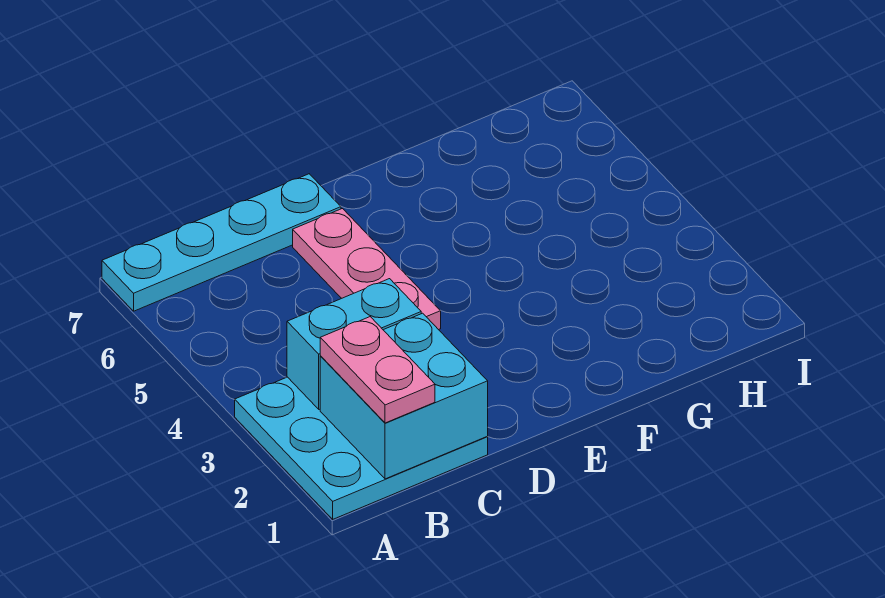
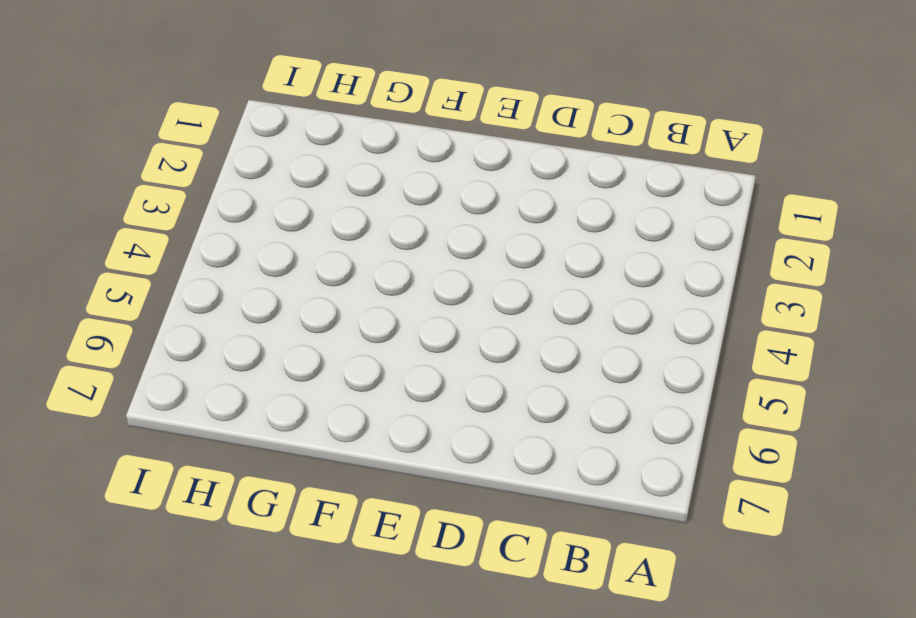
none -> cyan plate A1:C3 level 1
none -> cyan plate A7:D7 level 1

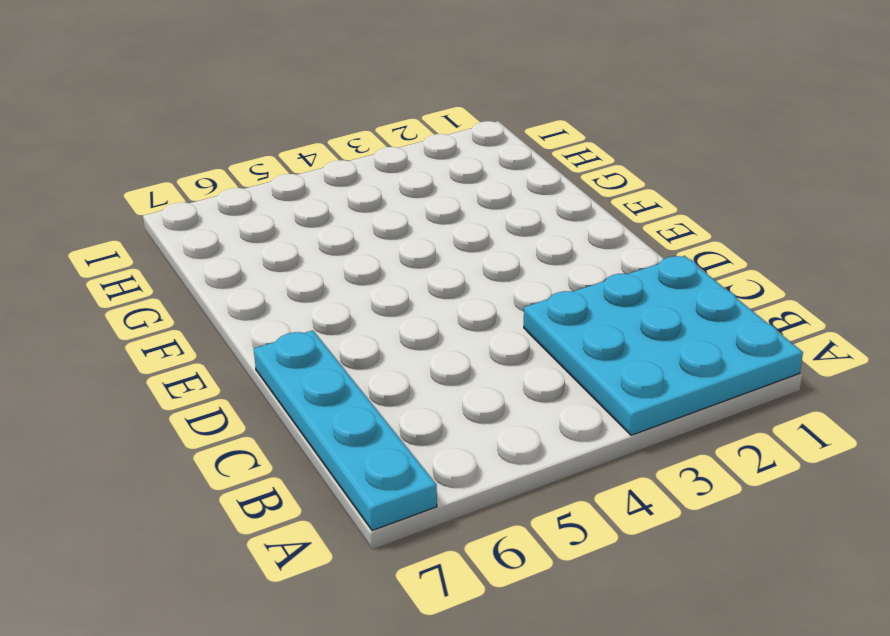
none -> pink plate D4:D6 level 1
none -> cyan brick B1:C2 level 2

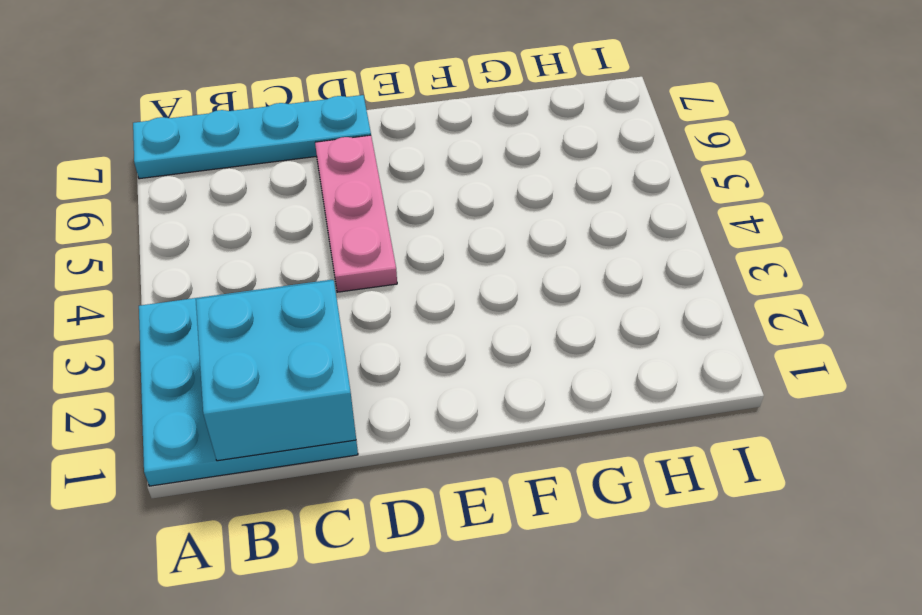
none -> cyan brick B3:C3 level 2
none -> pink plate B1:B2 level 3

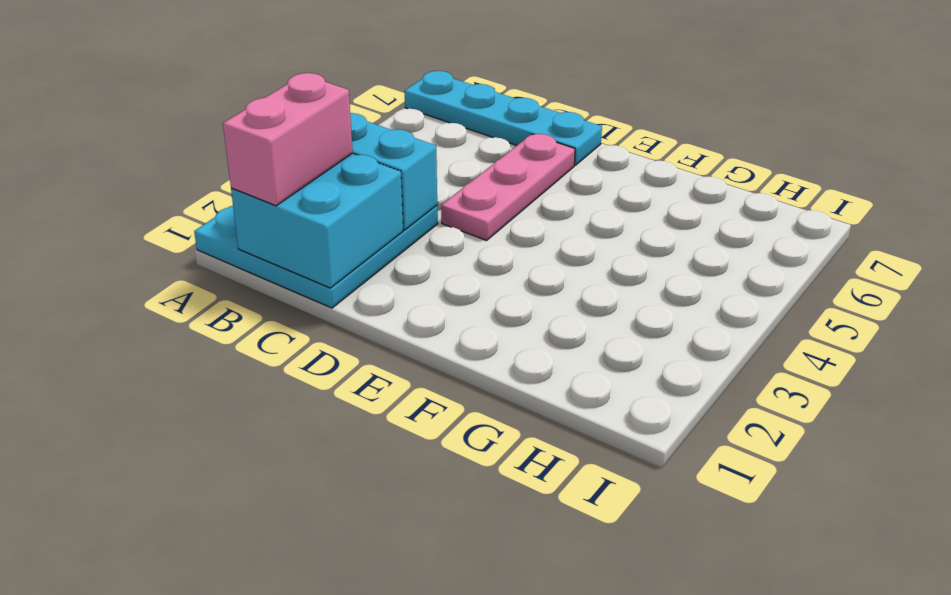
pink brick B1:B2 level 3 -> pink plate B1:B2 level 3

